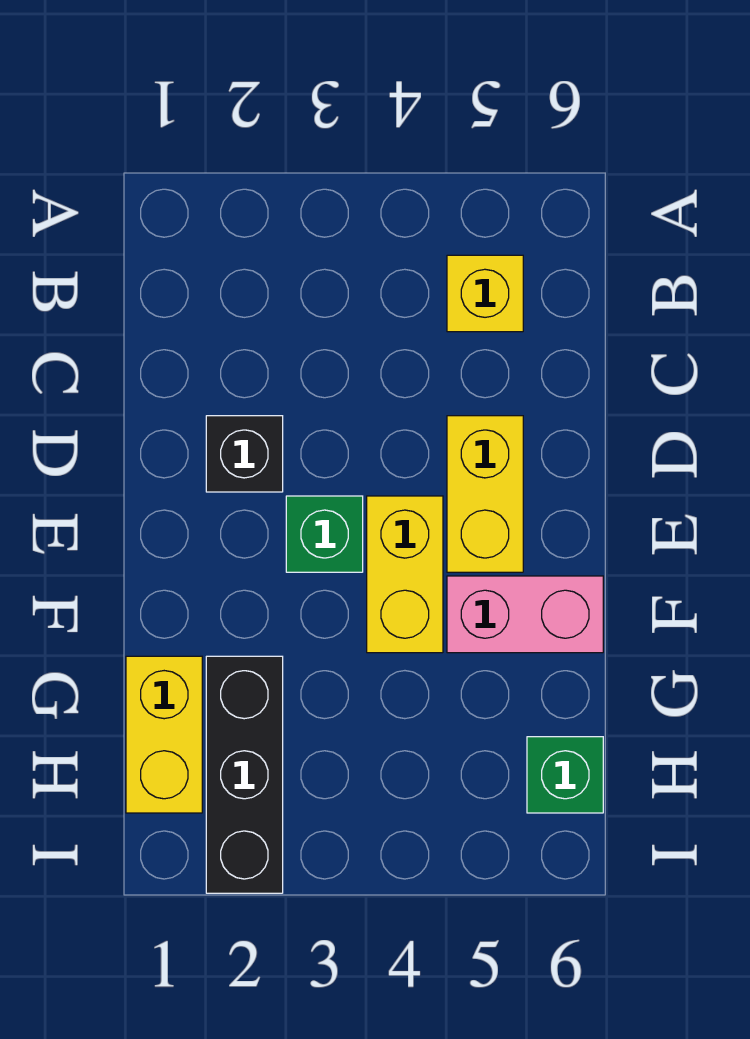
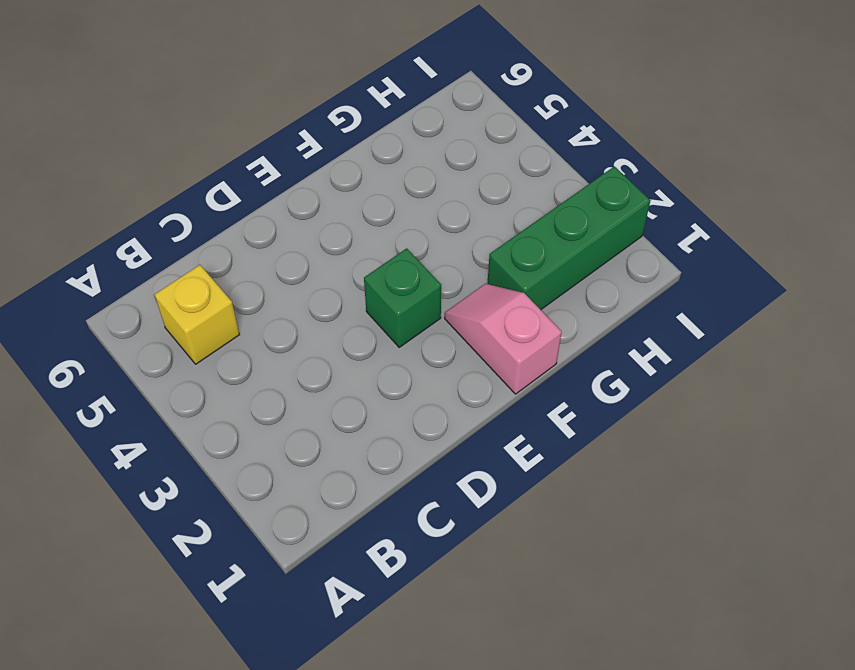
pink slope F1:F2 level 1 top 1 -> none
green brick G2:I2 level 1 -> black brick G2:I2 level 1
none -> black brick D2 level 1
none -> yellow brick D5:E5 level 1

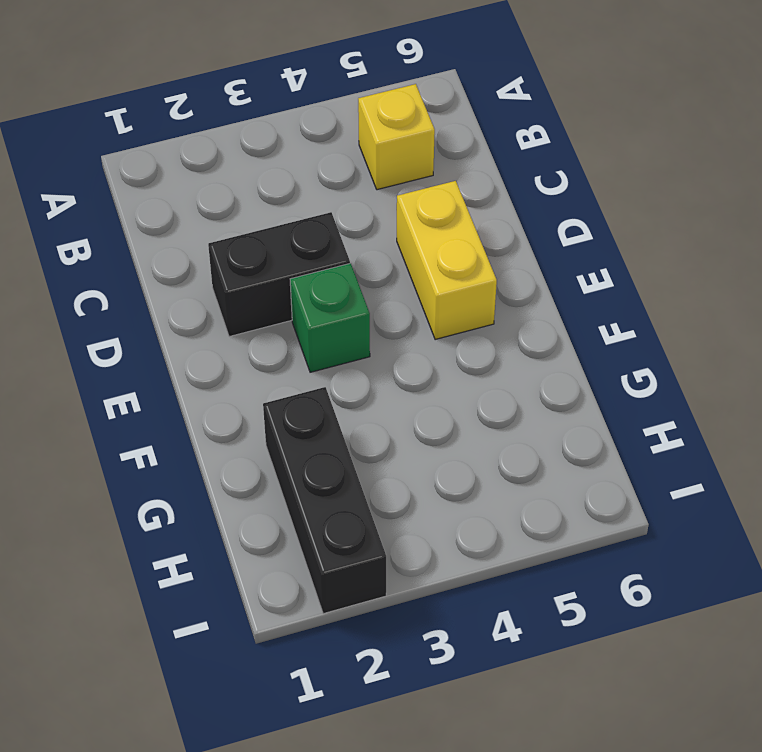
black brick D2:D3 level 1 -> black brick D2 level 1
none -> yellow brick E4:F4 level 1
none -> pink brick F5:F6 level 1

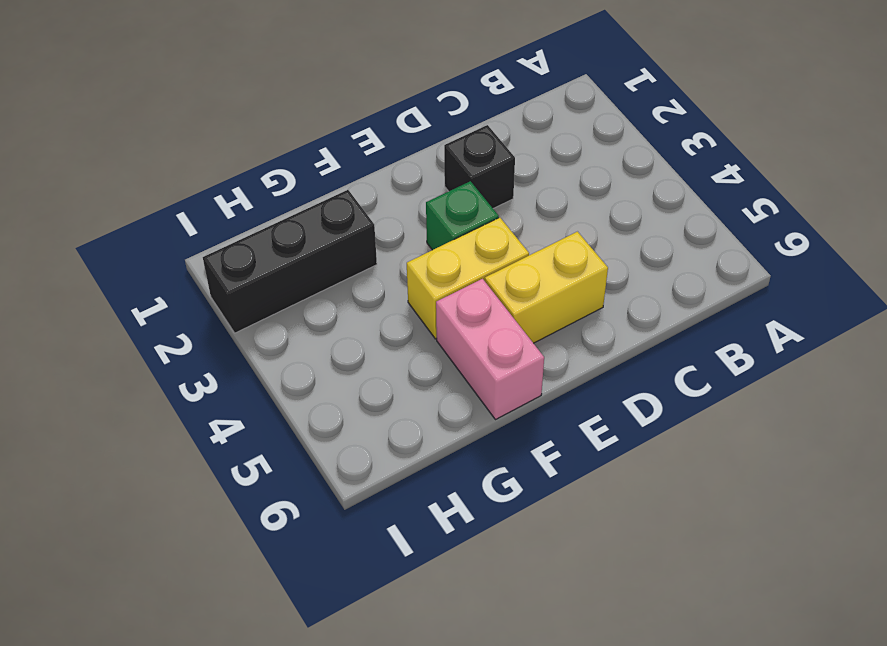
none -> yellow brick B5 level 1
none -> yellow brick G1:H1 level 1

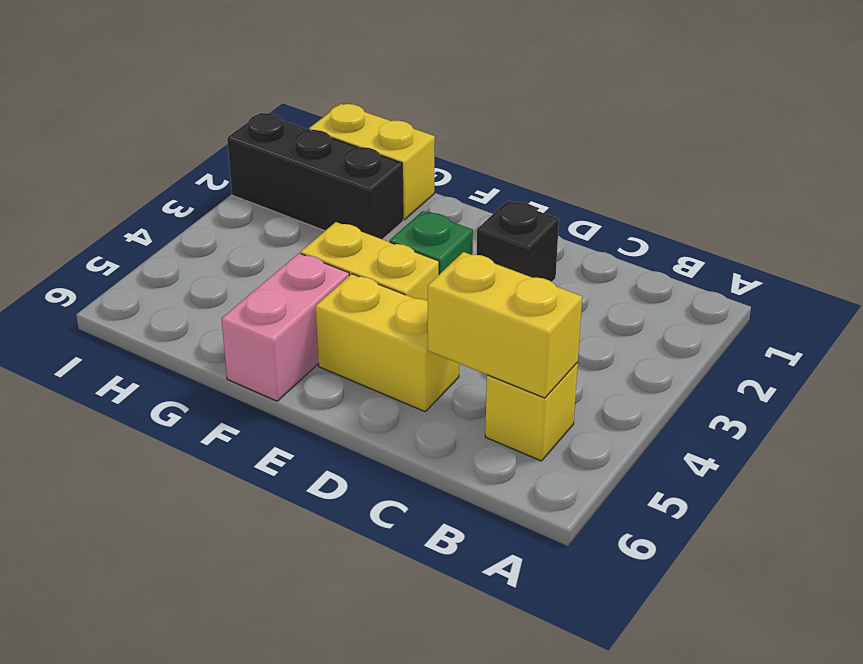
yellow brick B5:C5 level 2 -> none
none -> green brick H6 level 1

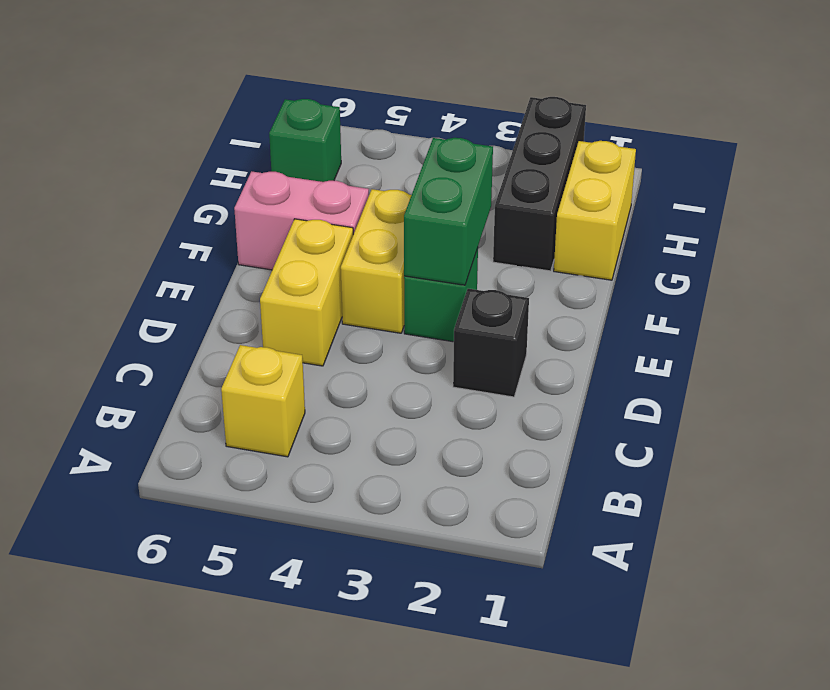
green brick E3:F3 level 2 -> none

